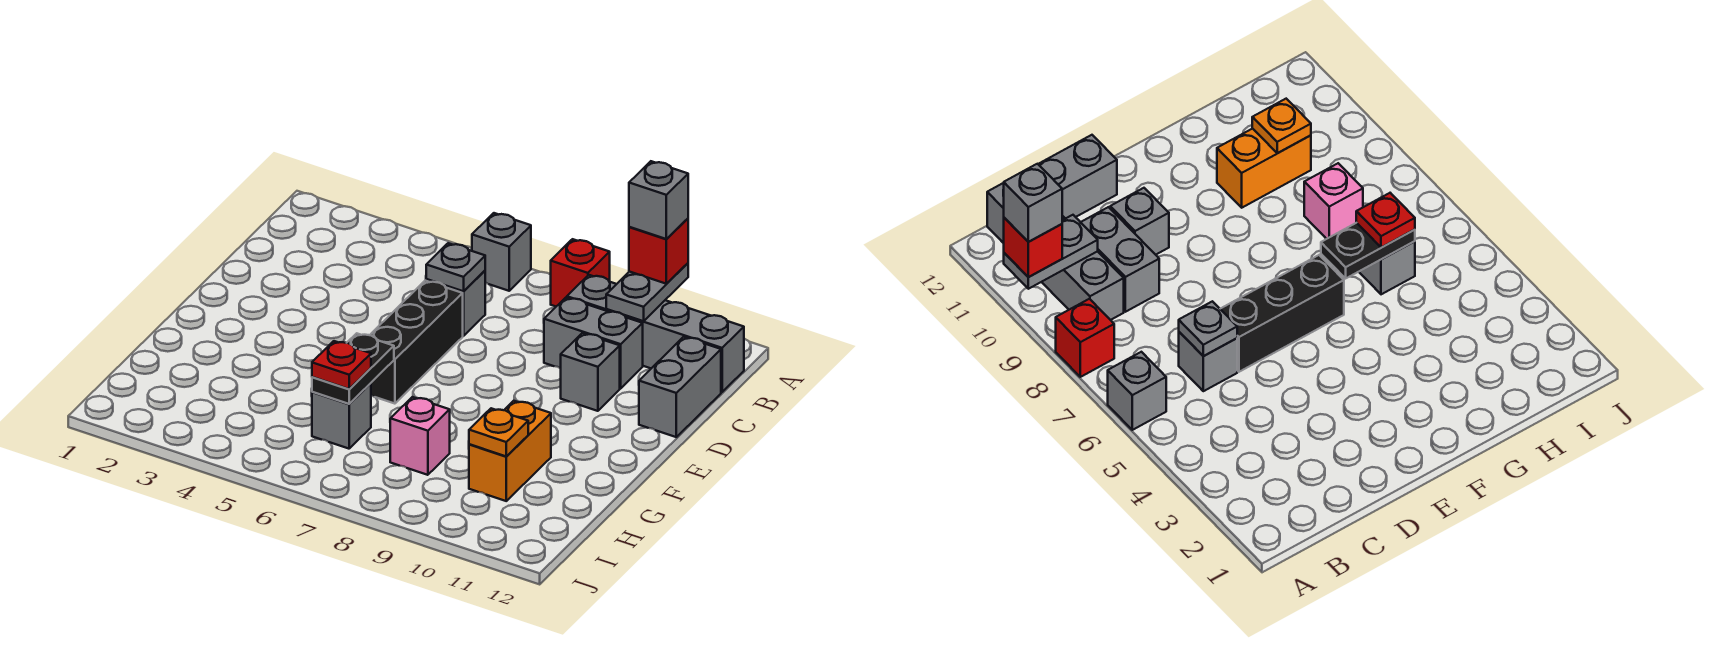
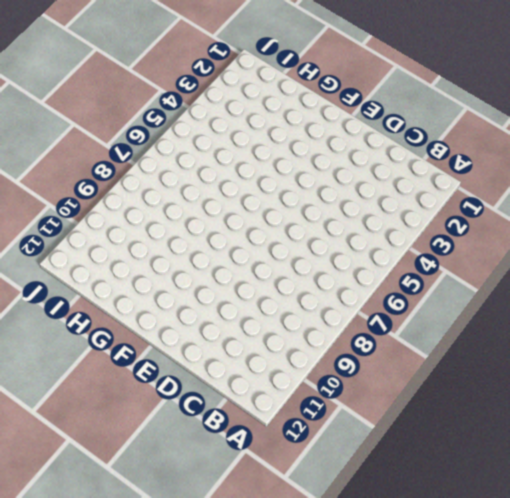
none -> grey brick A6 level 1
none -> red brick A8 level 1
none -> grey brick B9:B12 level 1

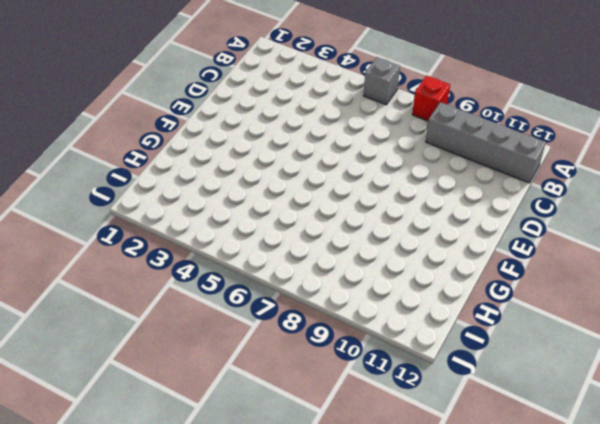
none -> grey brick C6 level 1
none -> grey brick C9:C10 level 1
none -> grey brick C12:D12 level 1

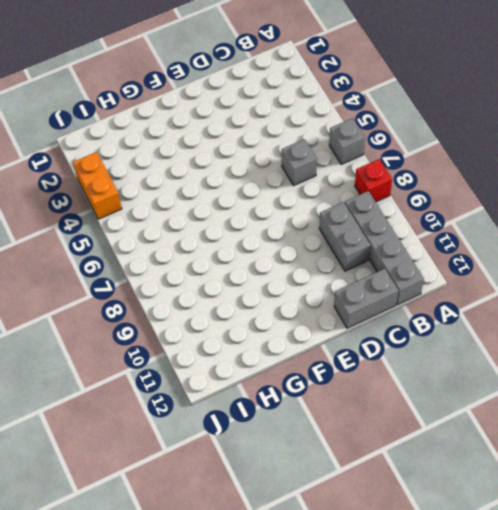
orange brick J3:J4 level 1 -> orange brick G10:H10 level 1
none -> black brick D6:F6 level 1
none -> grey brick D10 level 1
none -> grey brick H6 level 1

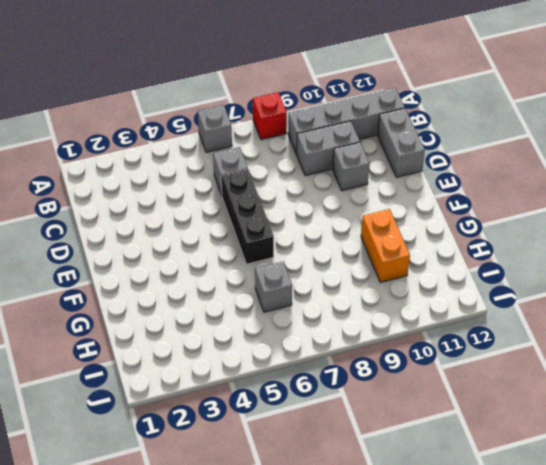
none -> pink brick H8 level 1
none -> grey plate A10:B10 level 2
none -> grey plate C6 level 2

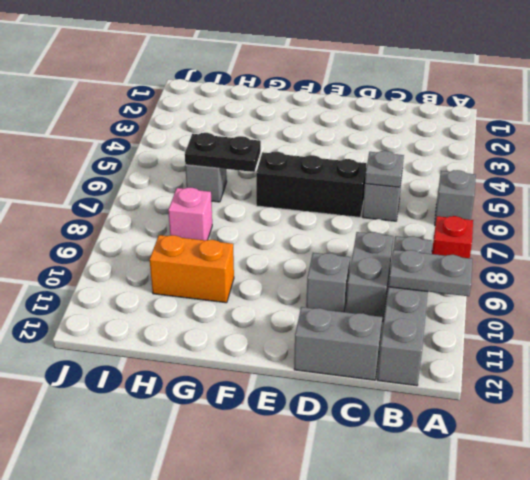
none -> orange plate H10 level 2
none -> red brick A10 level 3
none -> red plate H6 level 3

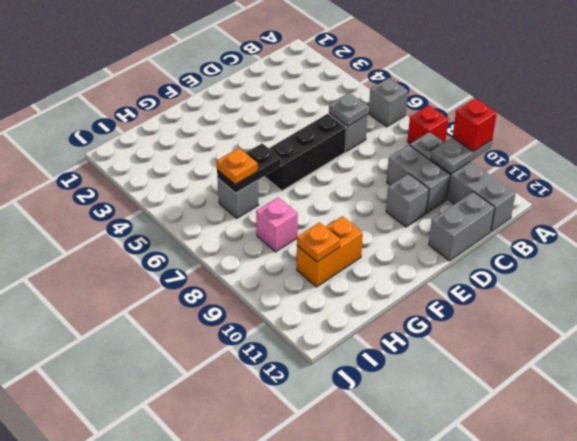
orange plate H6 level 3 -> red plate H6 level 3
none -> grey brick A10 level 4

